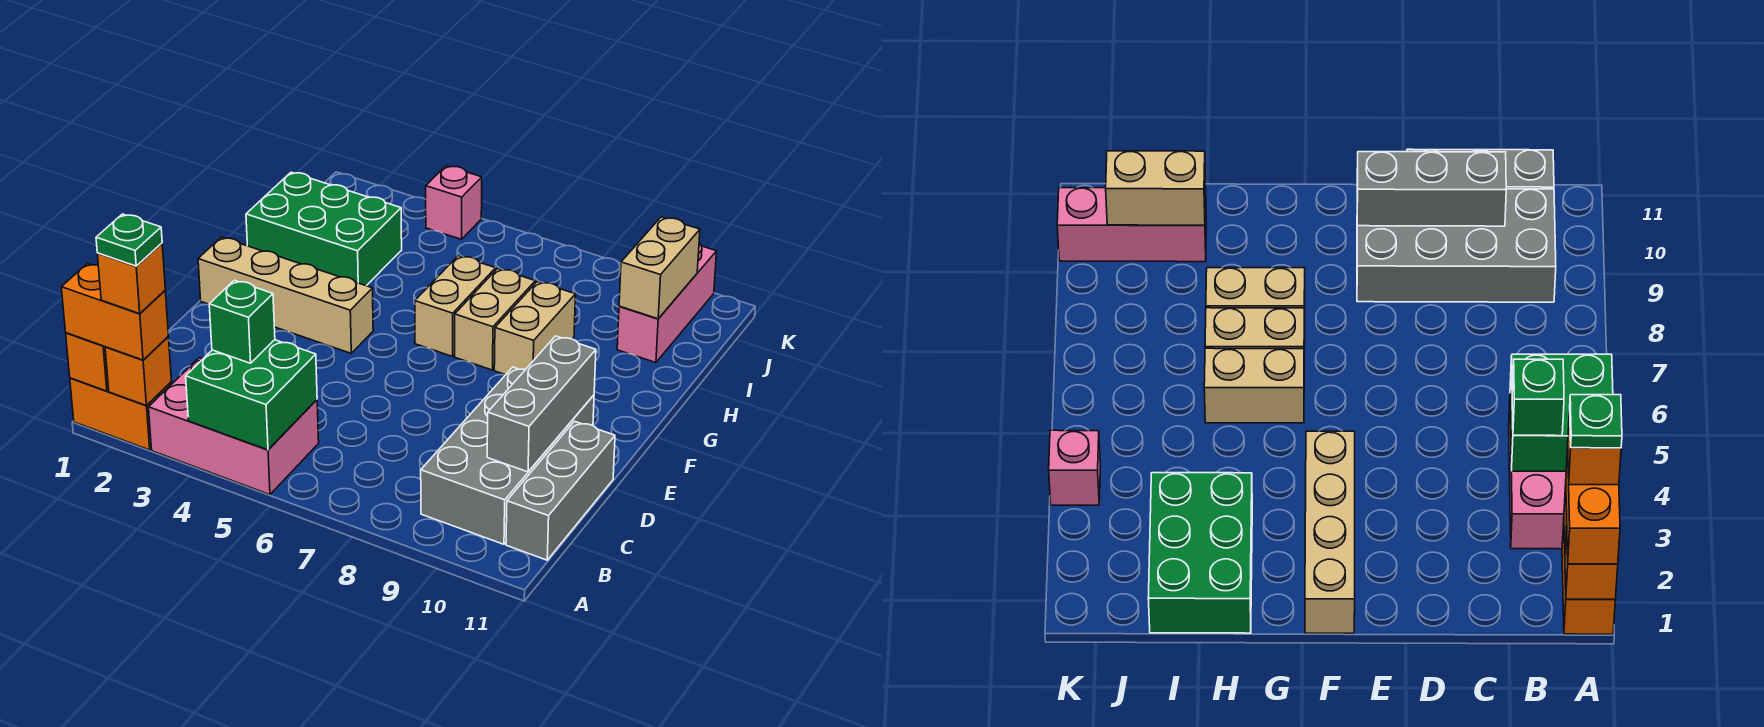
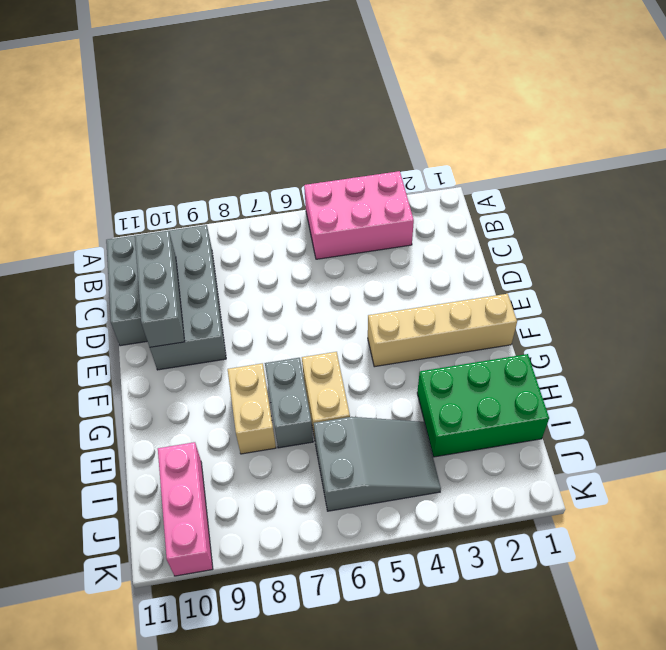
grey brick G7:H7 level 1 -> tan brick G7:H7 level 1
grey slope I4:J6 level 1 top 6 -> none
none -> orange brick A1:A2 level 1
none -> pink brick K4 level 1
none -> orange brick A1 level 2

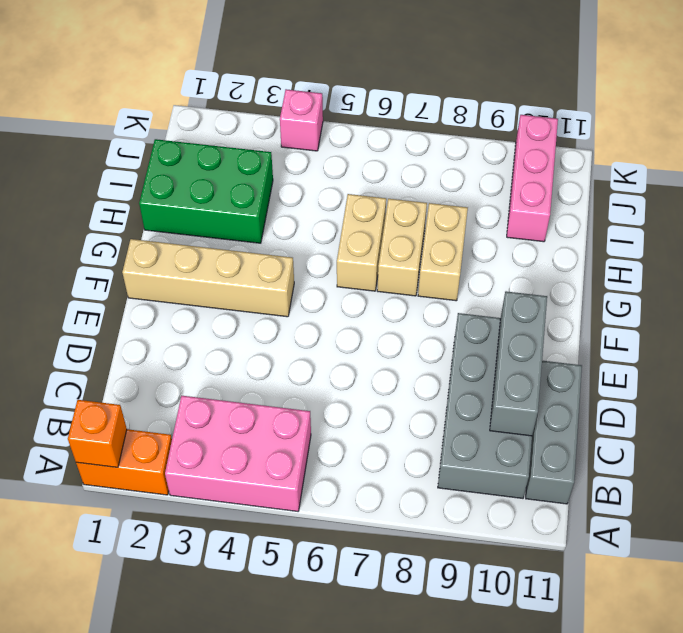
none -> orange brick A2 level 2
none -> green brick A4:B5 level 2
none -> tan brick I10:J10 level 2

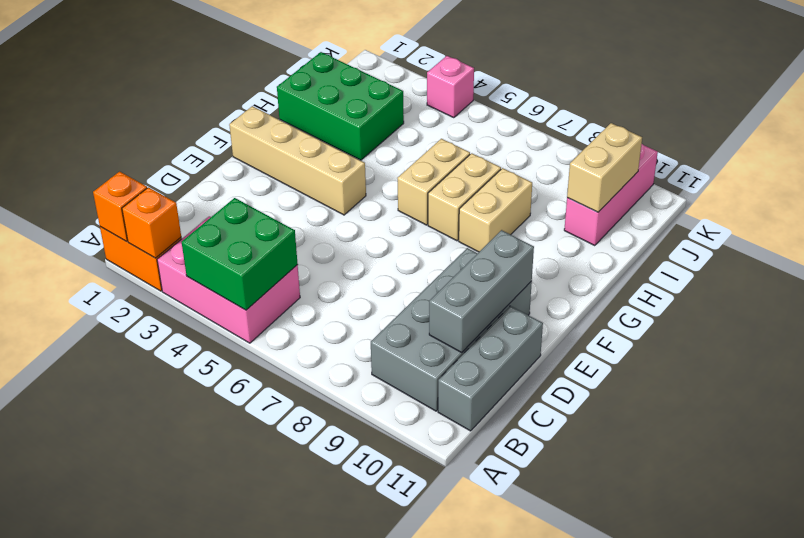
none -> orange brick A1:A2 level 3
none -> green brick B4 level 3
none -> orange brick A2 level 4

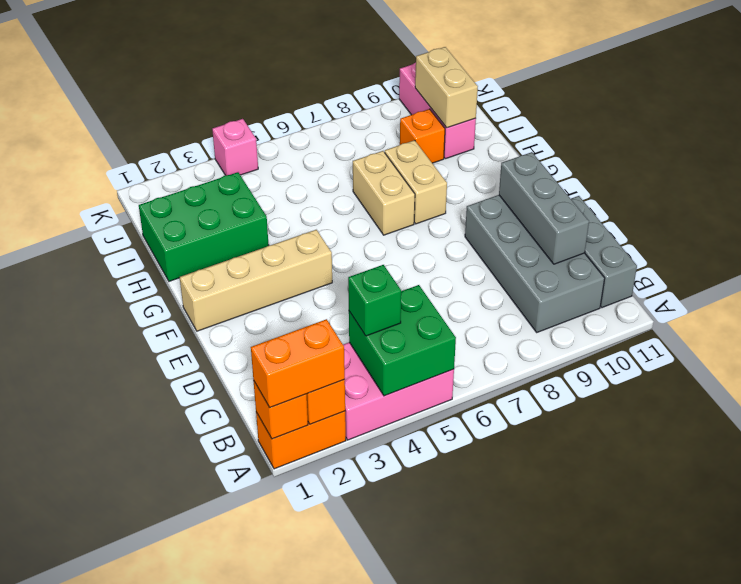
orange brick I9 level 1 -> orange brick A2 level 4
none -> tan brick G6:H6 level 1
none -> green plate A2 level 5

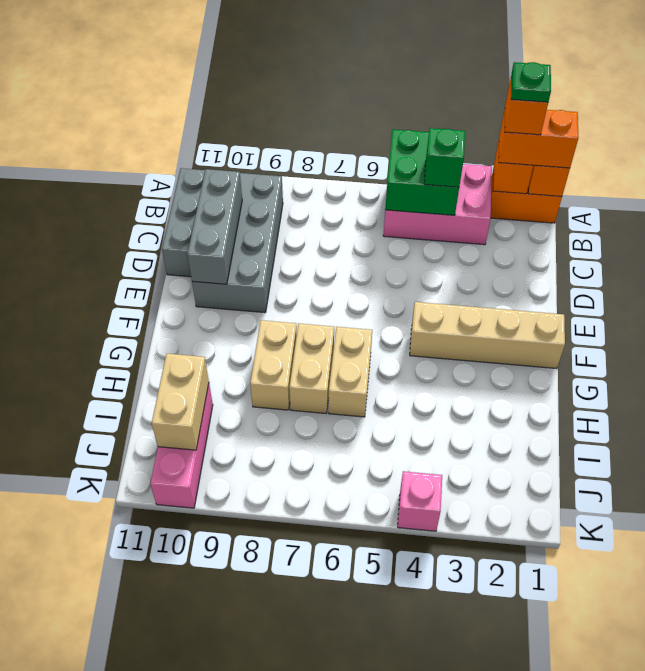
none -> green brick H1:I3 level 1

